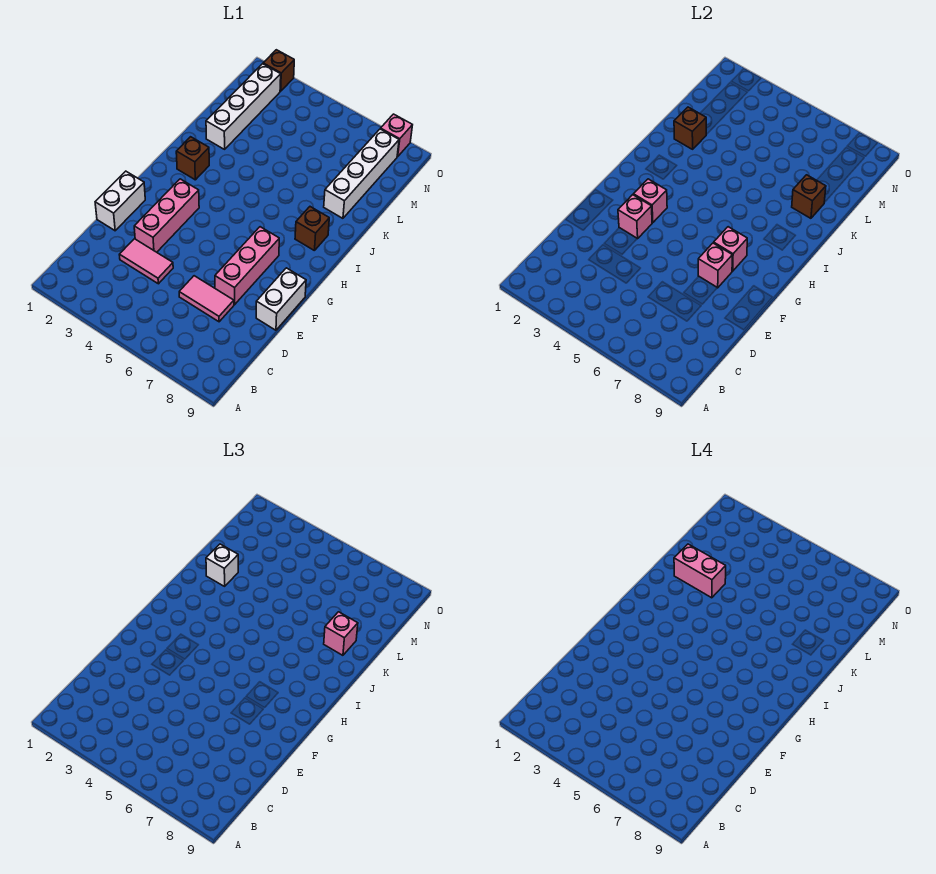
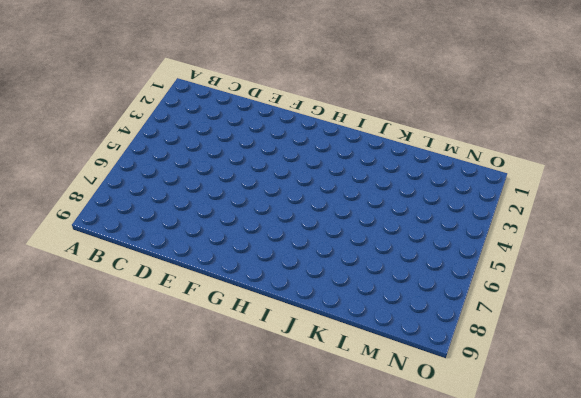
none -> pink tile D3:D4 level 1
none -> pink tile D6:D7 level 1
none -> white brick E1:F1 level 1

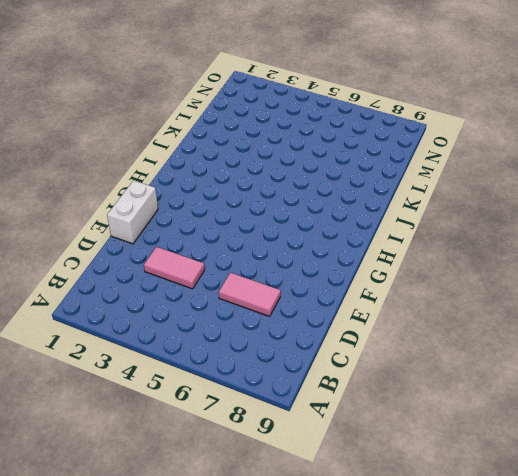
none -> pink brick E3:G3 level 1
none -> pink brick E7:G7 level 1
none -> white brick E9:F9 level 1

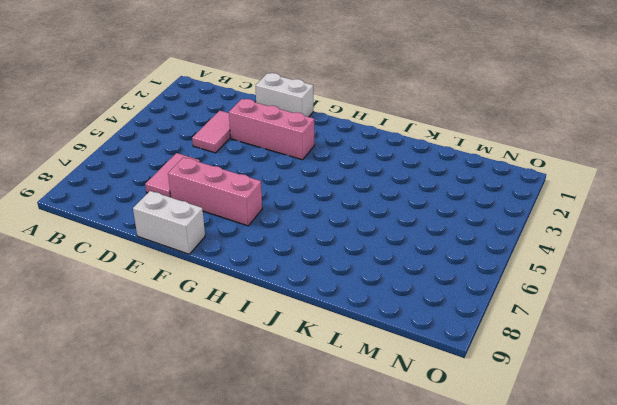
none -> brown brick I2 level 1
none -> brown brick I8 level 1
none -> white brick K2:N2 level 1

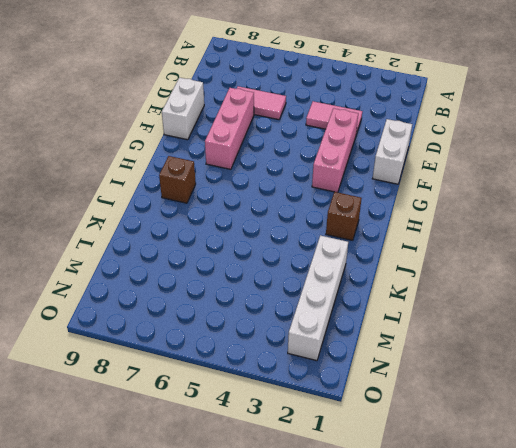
none -> white brick K8:N8 level 1
none -> brown brick O2 level 1
none -> pink brick O8 level 1

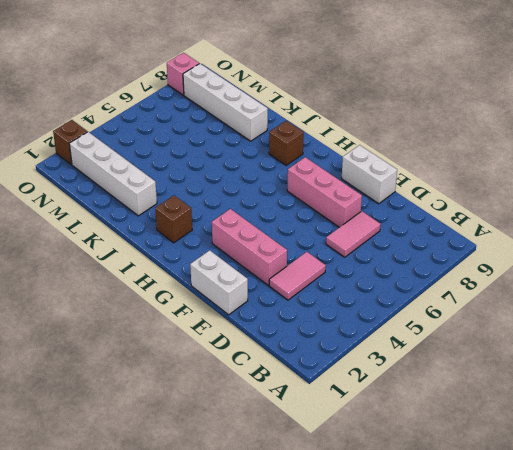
none -> pink brick F3 level 2
none -> pink brick F7 level 2
none -> pink brick G3 level 2

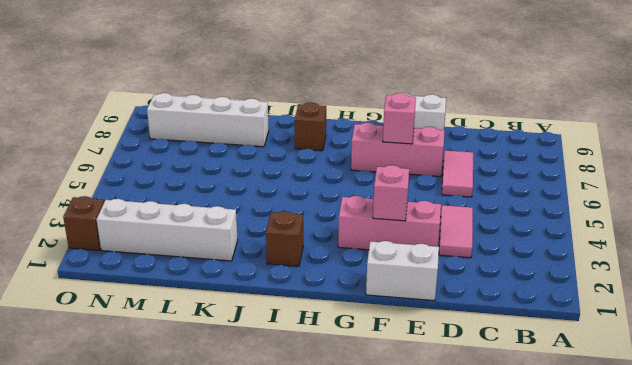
none -> pink brick O8 level 1
none -> pink brick G3 level 2
none -> pink brick G7 level 2

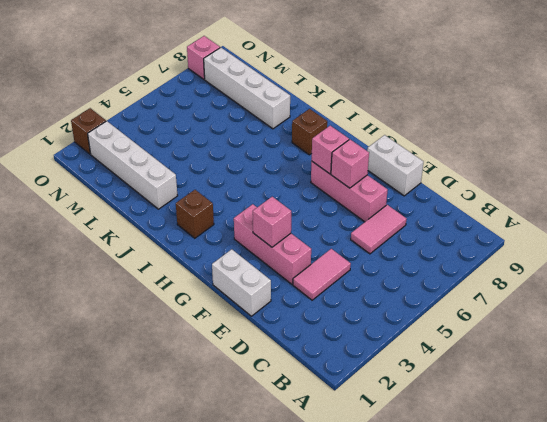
none -> pink brick G3 level 2
none -> brown brick K2 level 2
none -> brown brick K8 level 2

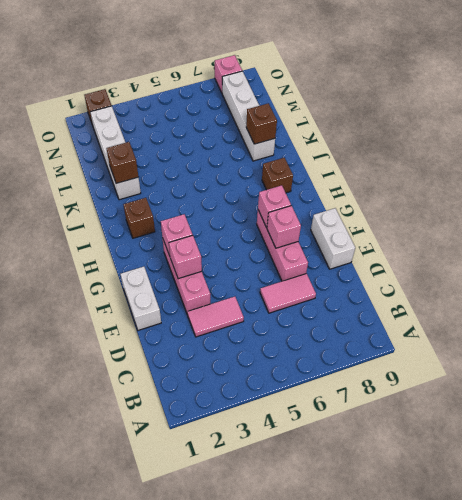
none -> white brick K2 level 3
none -> pink brick K8 level 3
none -> pink brick K2:K3 level 4

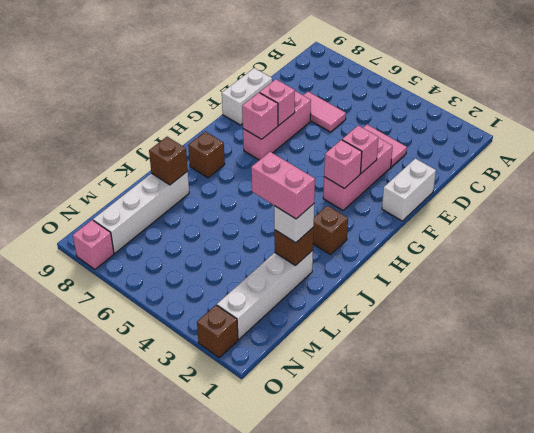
none -> pink brick K8 level 3

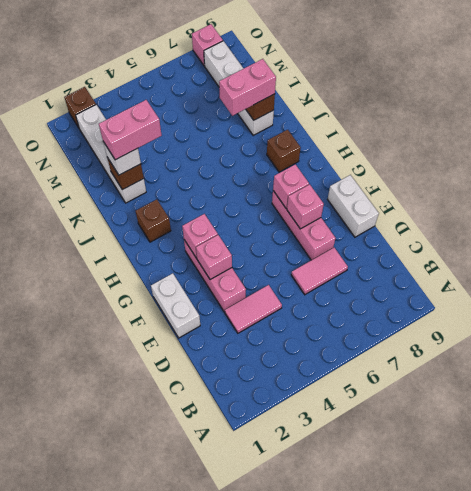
pink brick K7:K8 level 3 -> pink brick K8 level 3

